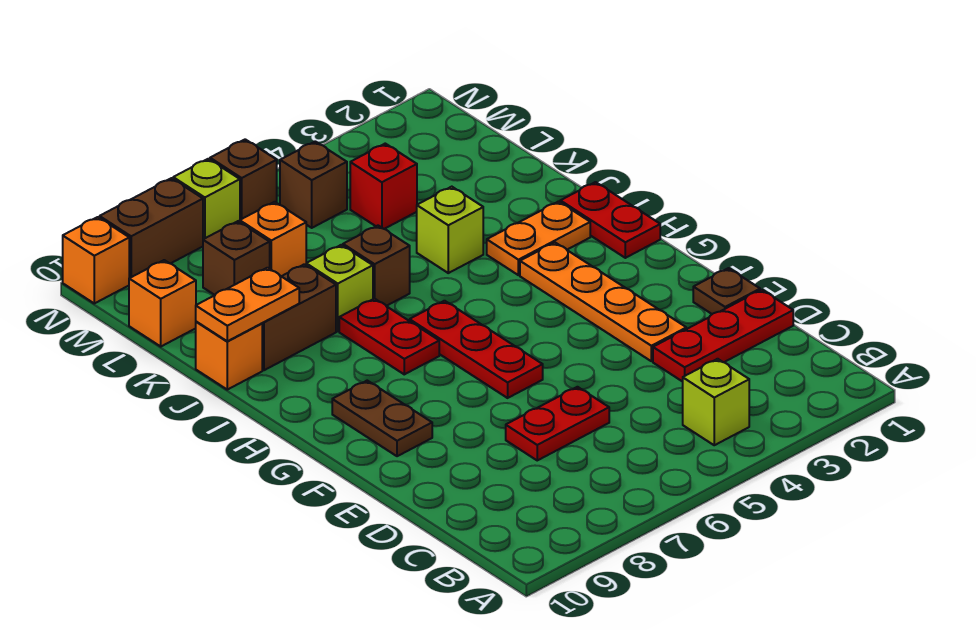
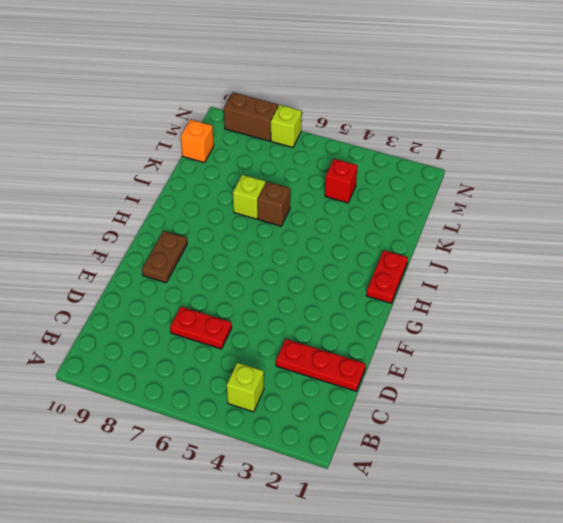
none -> brown plate E1 level 1
none -> orange plate E3:H3 level 1
none -> red plate F6:H6 level 1

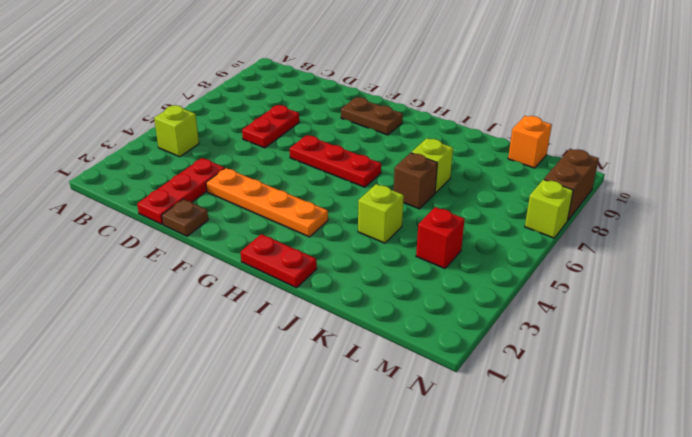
none -> red plate H7:I7 level 1
none -> orange plate I2:I3 level 1
none -> brown brick J8:J9 level 1

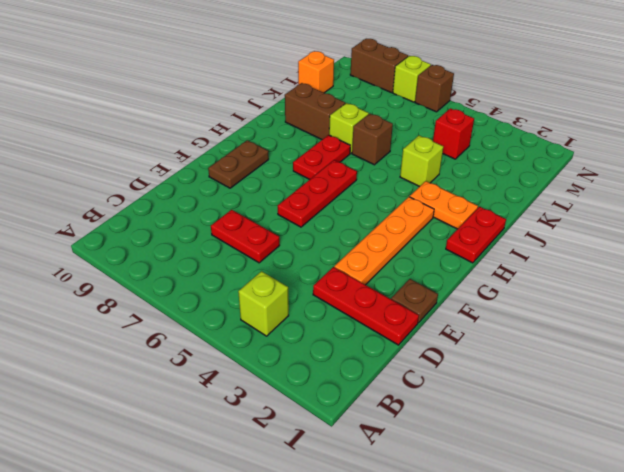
none -> orange brick J10 level 1
none -> orange brick L7 level 1
none -> brown brick L8 level 1

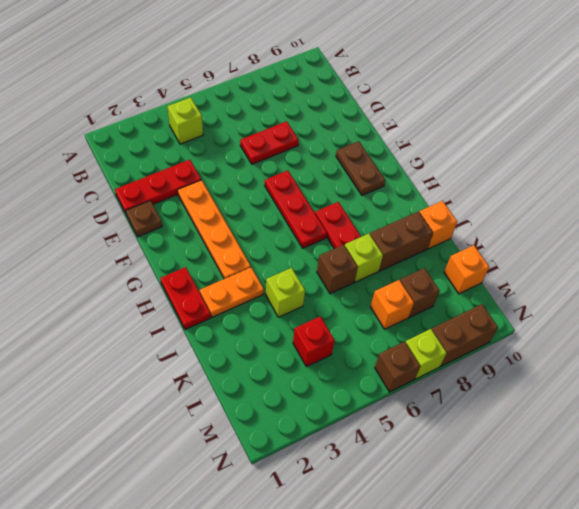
none -> brown brick M5 level 1
none -> orange brick N10 level 1
none -> orange plate J9:J10 level 2

